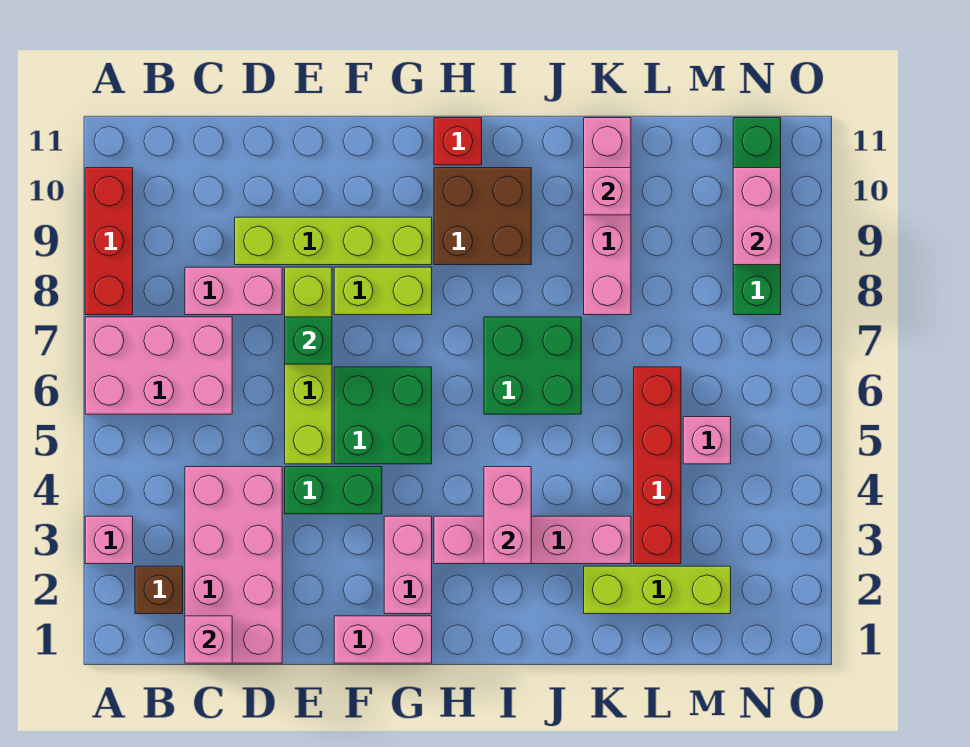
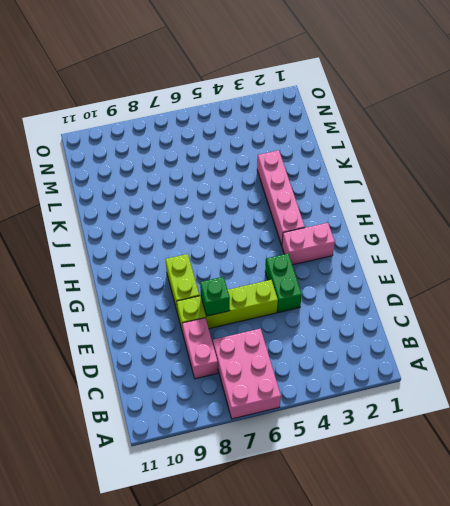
none -> pink brick A3 level 1
none -> red brick A8:A10 level 1
none -> brown brick B2 level 1

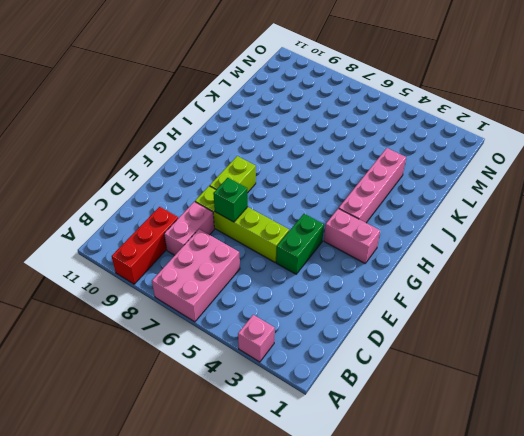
red brick A9:C9 level 1 -> red brick A8:A10 level 1
none -> brown brick B2 level 1
none -> pink brick C1:D4 level 1
none -> lime brick D9:G9 level 1

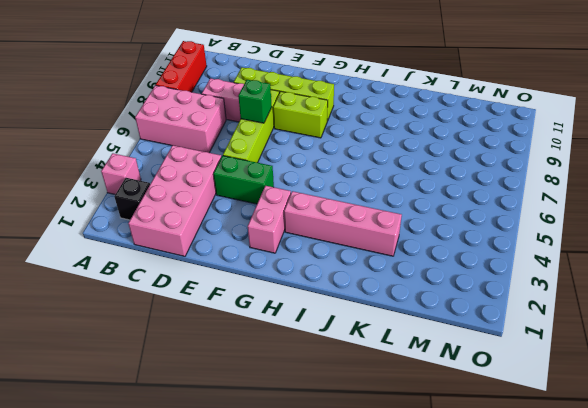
black brick B2 level 1 -> brown brick B2 level 1
none -> pink brick F1:G1 level 1
none -> green brick F5:G6 level 1
none -> brown brick H9:I10 level 1

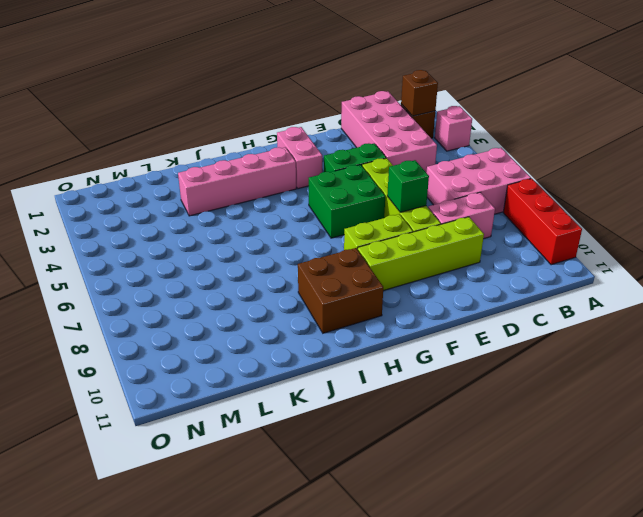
brown brick B2 level 2 -> none
none -> pink brick F1:G1 level 1
none -> red brick H11 level 1
none -> green brick I6:J7 level 1

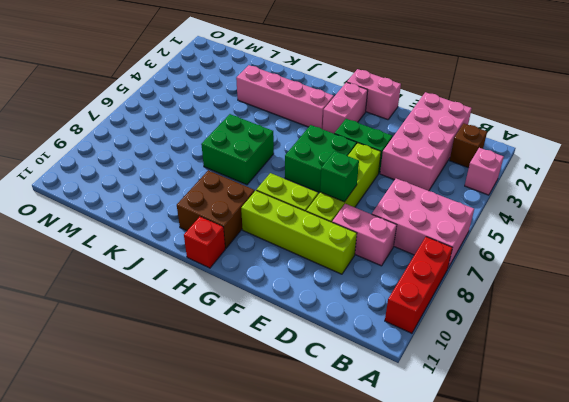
none -> lime brick K2:M2 level 1
none -> pink brick K8:K11 level 1
none -> red brick L3:L6 level 1

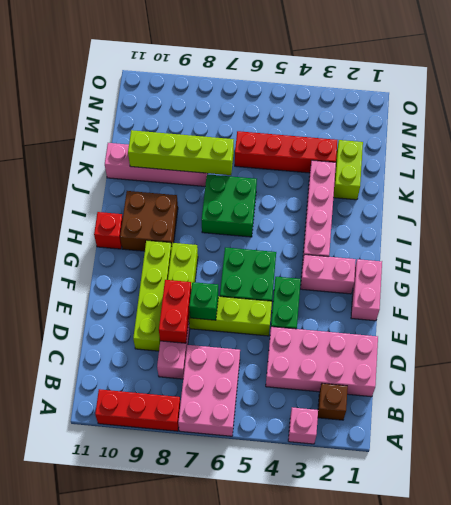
red brick D8:E8 level 2 -> none
lime brick K2:L2 level 1 -> lime brick K2:M2 level 1
lime brick K7:K10 level 2 -> pink brick K10 level 2
none -> pink brick M5 level 1
none -> green brick N8:N11 level 1
none -> pink brick C1 level 2

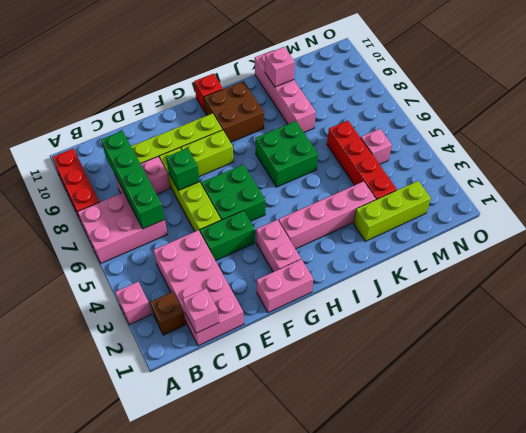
green brick C6:C9 level 2 -> green brick N8:N11 level 1
none -> pink brick I3:I4 level 2
none -> pink brick N9:N10 level 2

